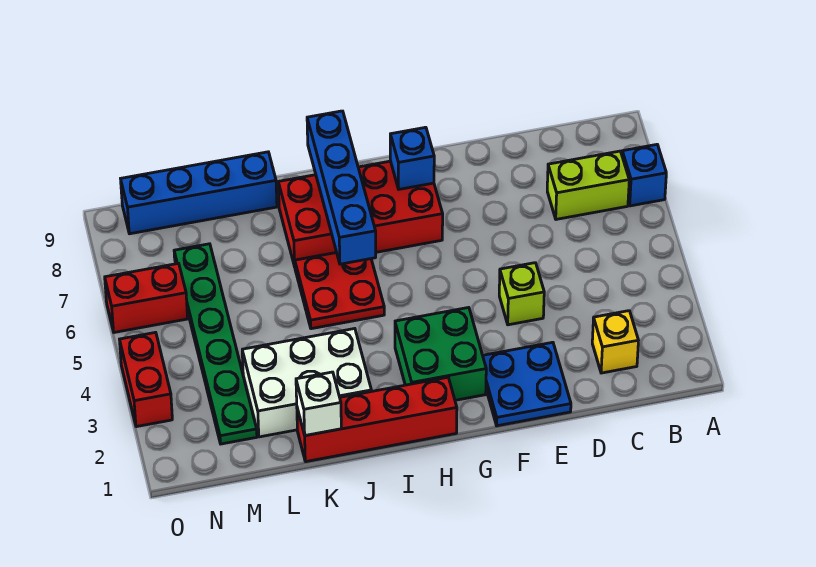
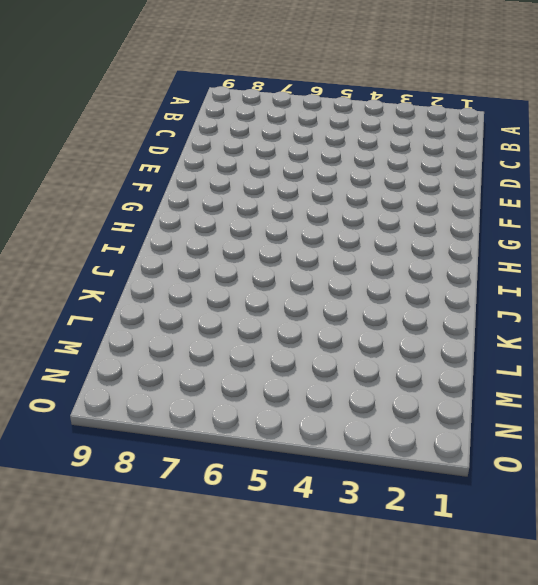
none -> blue brick A7 level 1
none -> lime brick B7:C7 level 1
none -> yellow brick C2 level 1

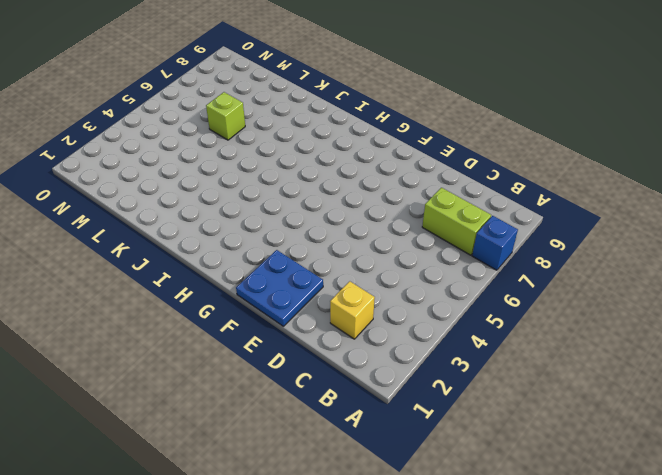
lime brick L6 level 1 -> lime brick E4 level 1
none -> green brick G2:H3 level 1
none -> red brick G7:J8 level 1
none -> red brick H1:K1 level 1

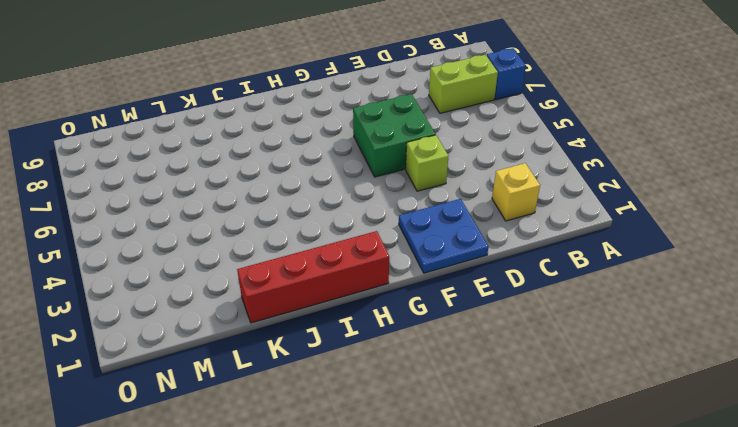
green brick E5:F6 level 1 -> green brick G2:H3 level 1
none -> red brick G7:J8 level 1
none -> red plate I5:J6 level 1
none -> white brick J2:L3 level 1

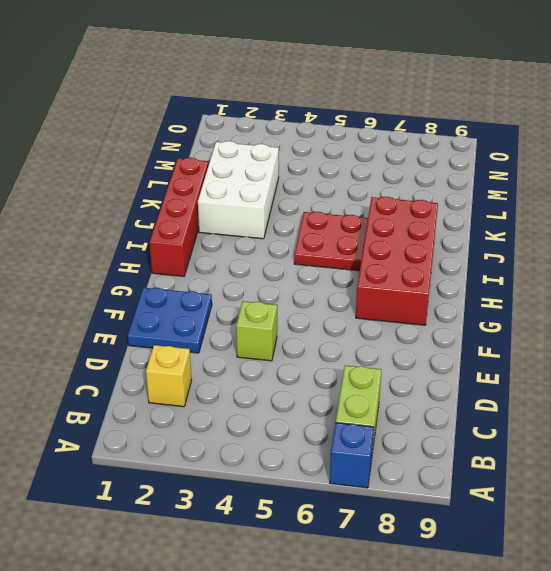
none -> green brick G2:H3 level 1
none -> blue brick K9:N9 level 1
none -> green plate M2:M7 level 1

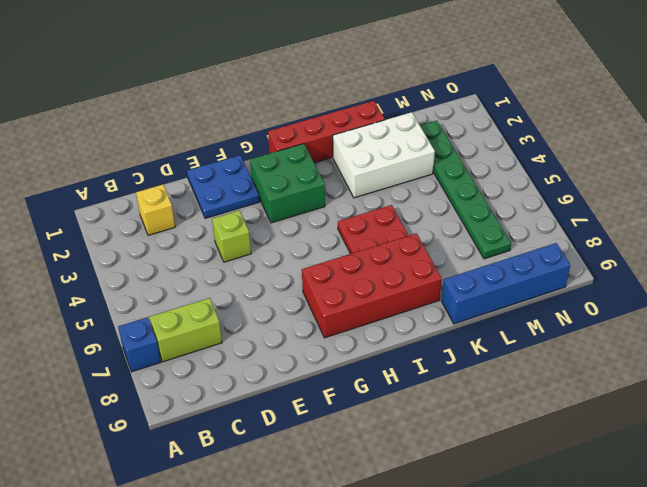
none -> red brick N6:O6 level 1
none -> red brick O3:O4 level 1
none -> blue brick G8 level 2

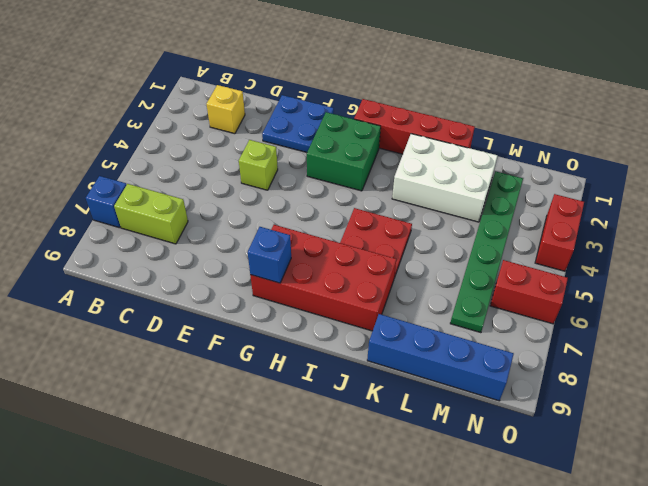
none -> blue brick I6:I9 level 2
none -> white brick K1 level 2

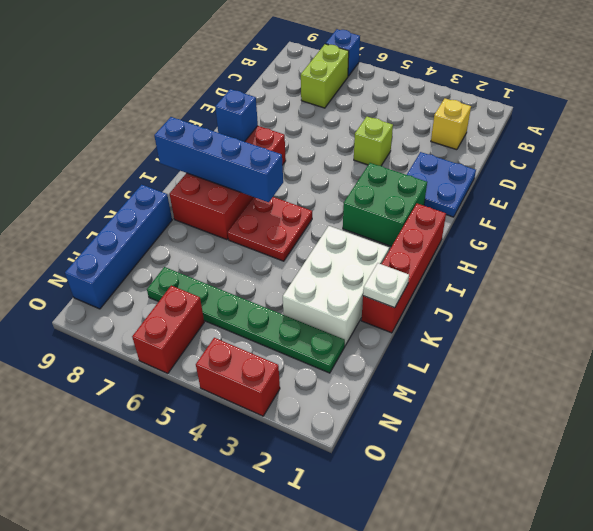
white plate K1 level 2 -> white brick K1 level 2

